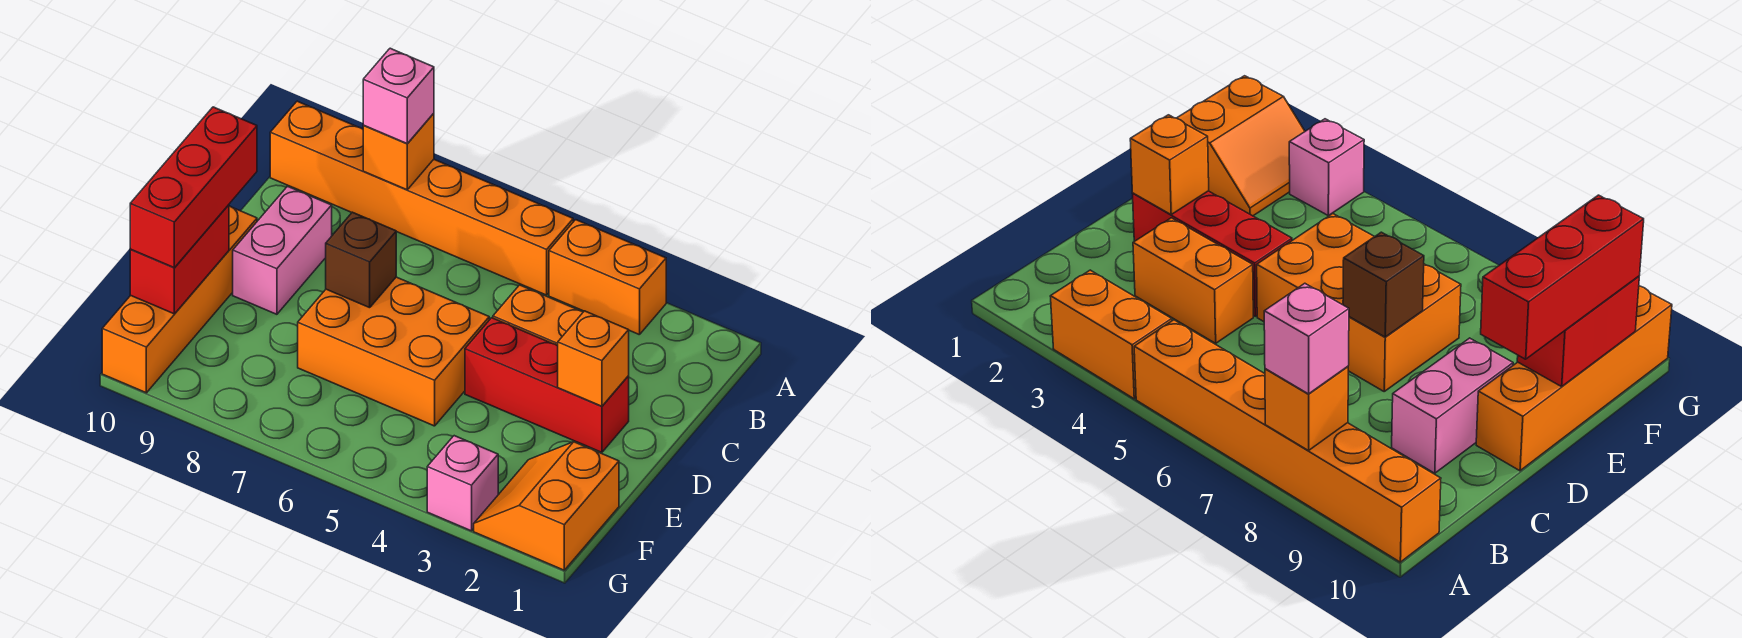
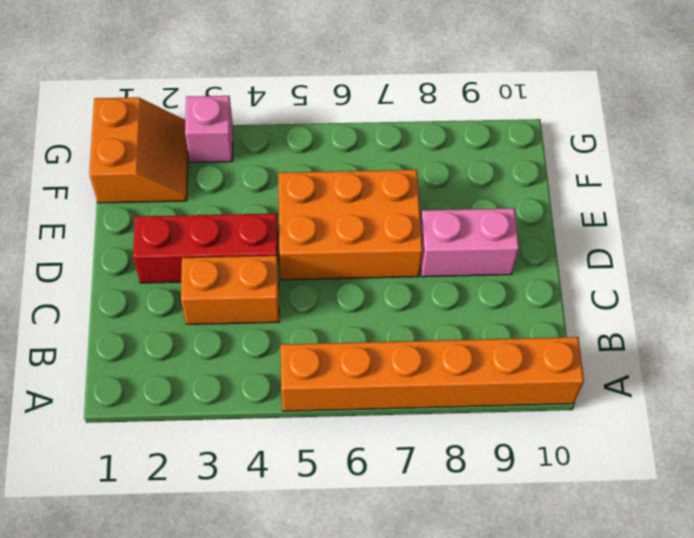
pink brick D8:D9 level 1 -> pink brick C9:D9 level 1
none -> orange brick A3:A4 level 1
none -> orange brick D10:G10 level 1
none -> orange brick A8 level 2

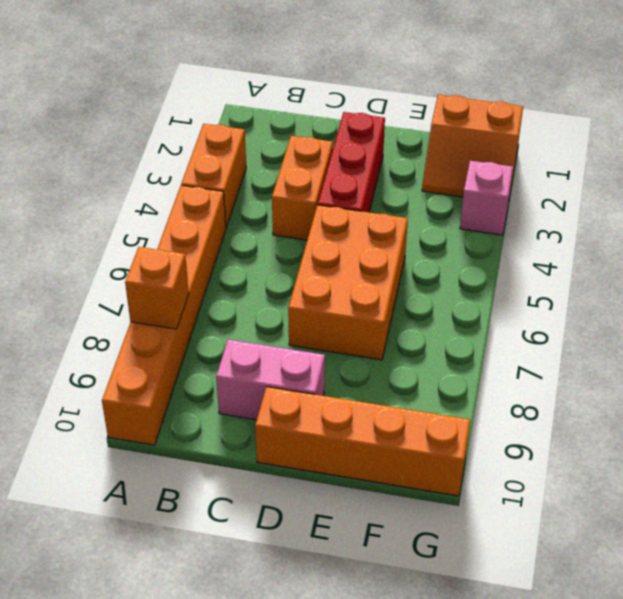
none -> orange brick D2 level 2
none -> brown brick D7 level 2
none -> red brick E10:F10 level 2

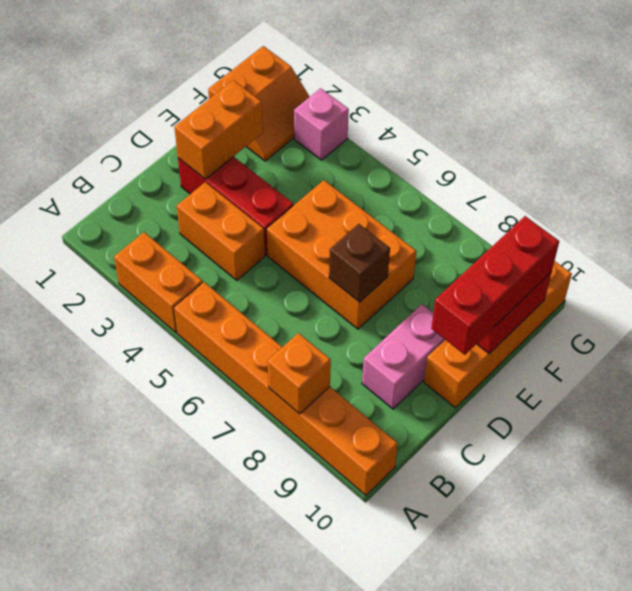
orange brick D2:E2 level 2 -> orange brick D2 level 2
none -> pink brick A8 level 3

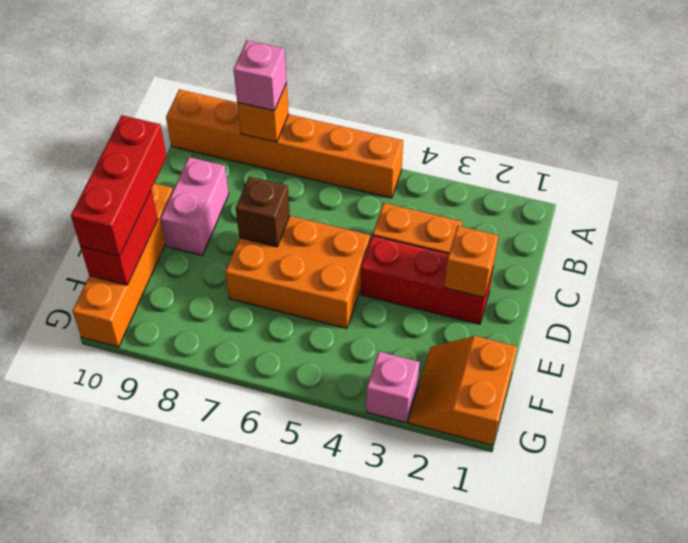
none -> orange brick A3:A4 level 1

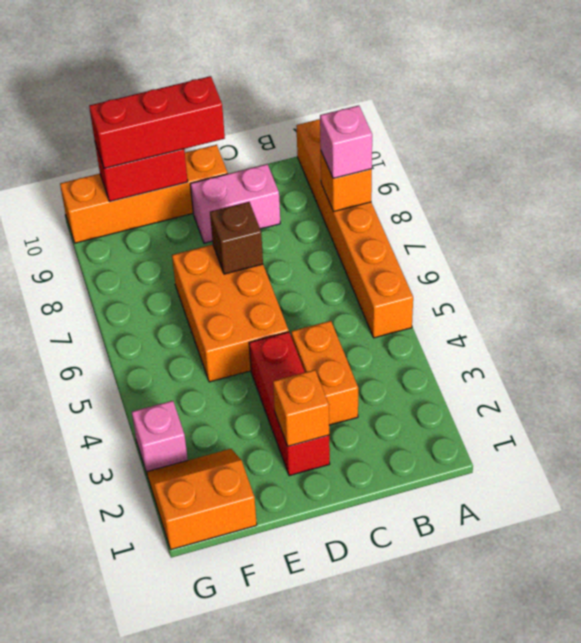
none -> orange brick A3:A4 level 1

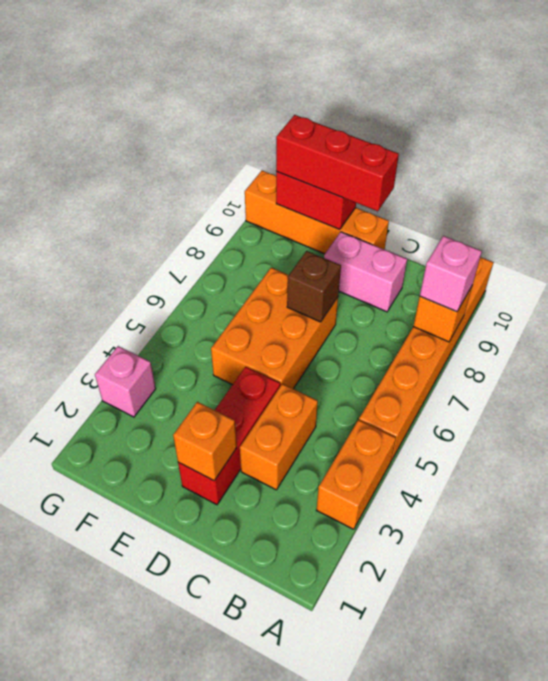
none -> orange slope F1:G2 level 1 top 1

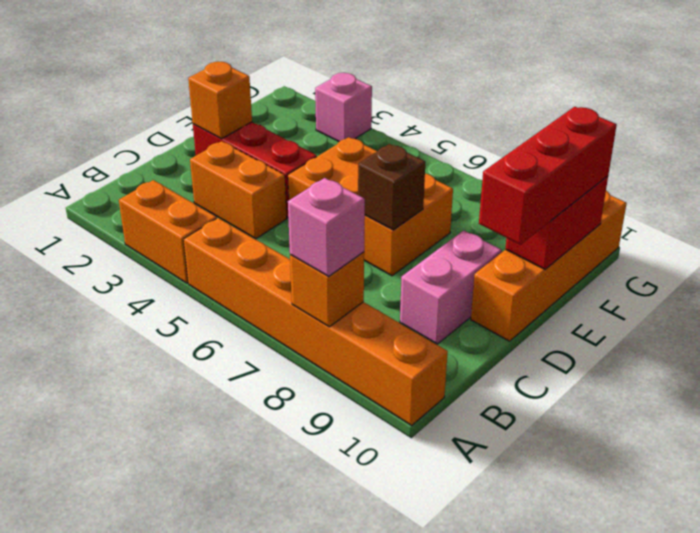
none -> orange slope F1:G2 level 1 top 1

